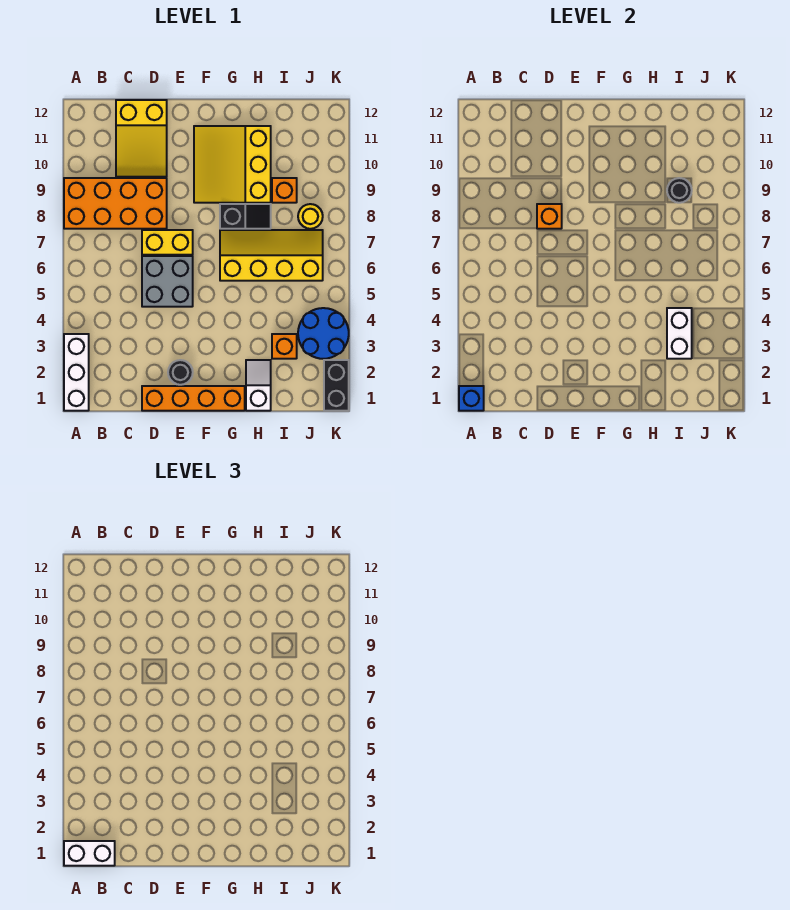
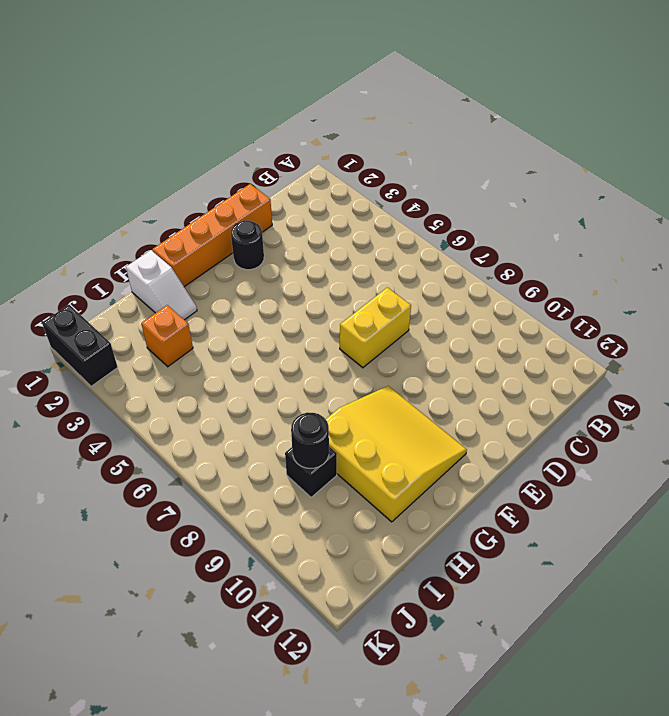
black brick I9 level 1 -> orange brick I9 level 1
none -> white brick A1:A3 level 1
none -> orange brick A8:D9 level 1
none -> yellow slope C10:D12 level 1 top 12

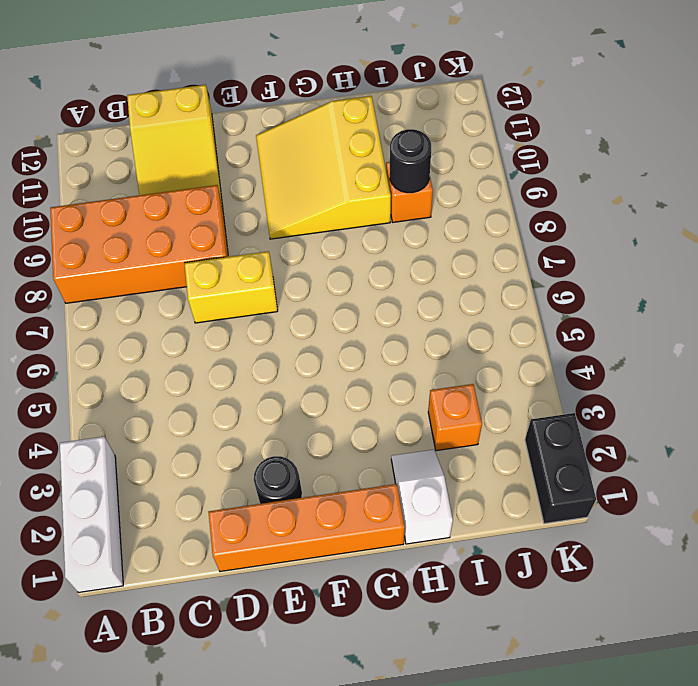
none -> grey brick D5:E6 level 1
none -> yellow slope G6:J7 level 1 top 6
none -> black slope G8:H8 level 1 top G

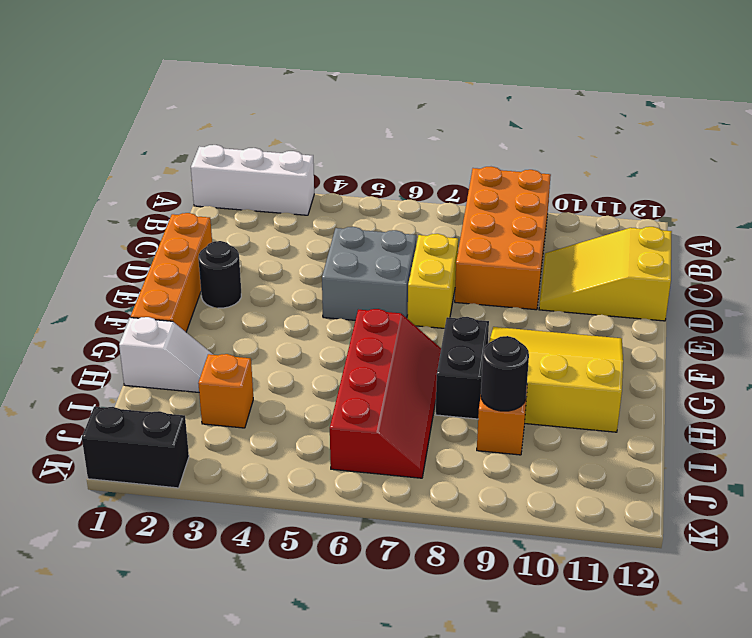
red slope G6:J7 level 1 top 6 -> yellow slope G6:J7 level 1 top 6
black brick G8:H8 level 1 -> black slope G8:H8 level 1 top G
none -> blue round brick J3:K4 level 1
none -> yellow round brick J8 level 1
none -> blue brick A1 level 2

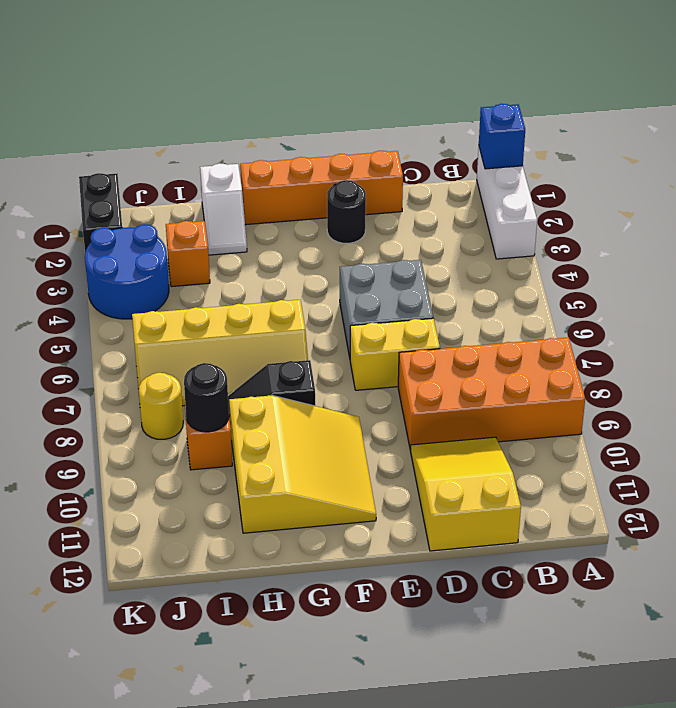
none -> orange brick D8 level 2
none -> white brick I3:I4 level 2
none -> white brick A1:B1 level 3

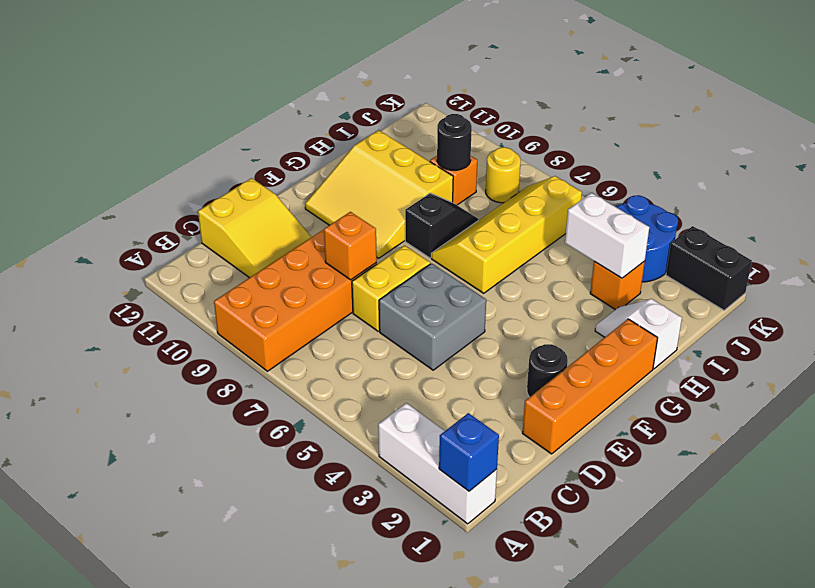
none -> white brick A1:B1 level 3

